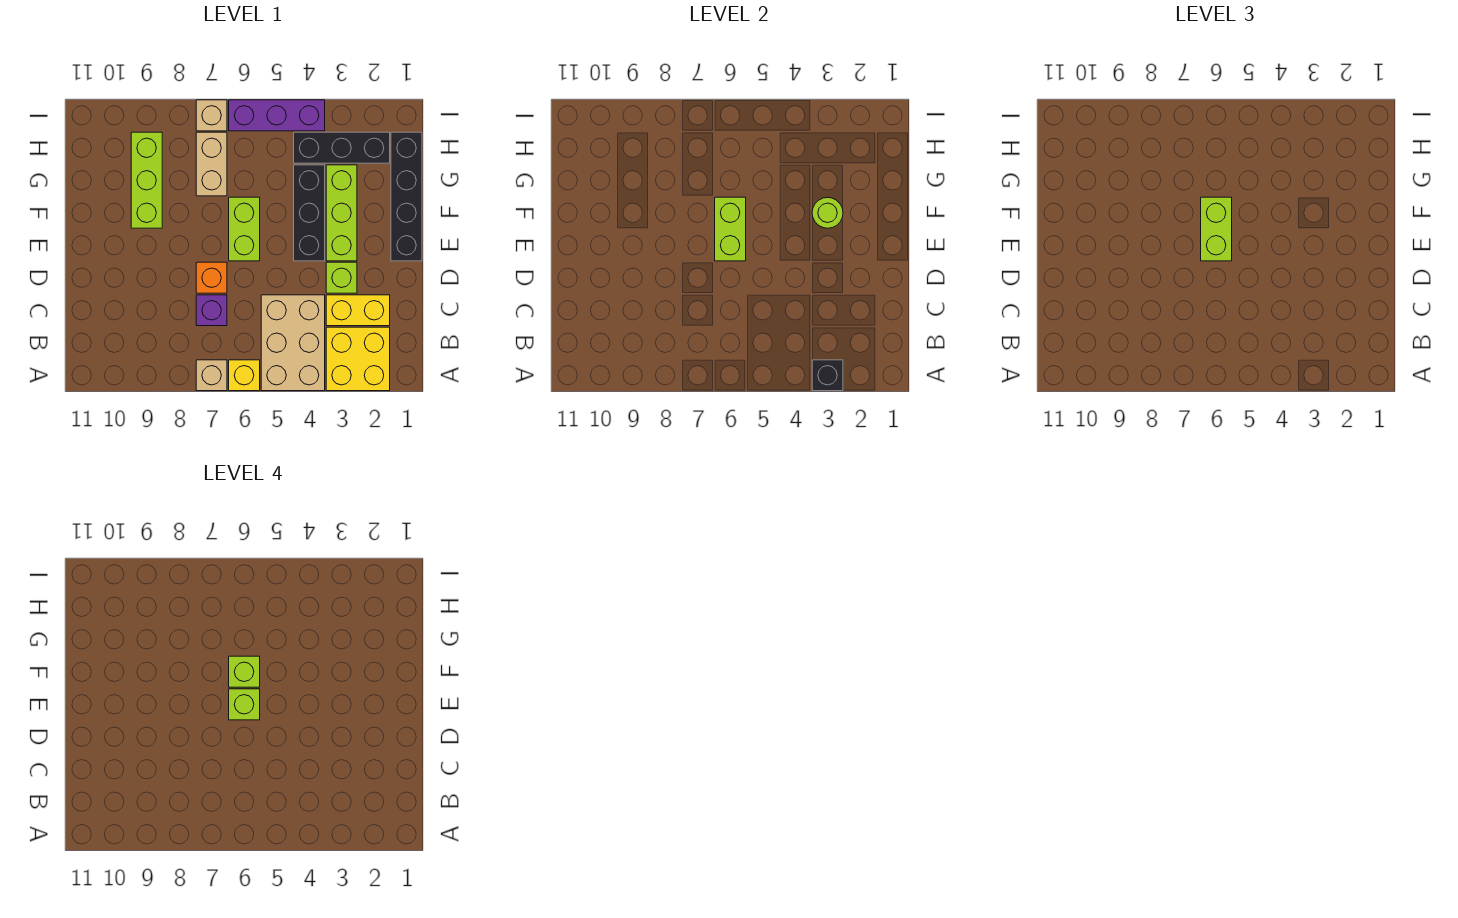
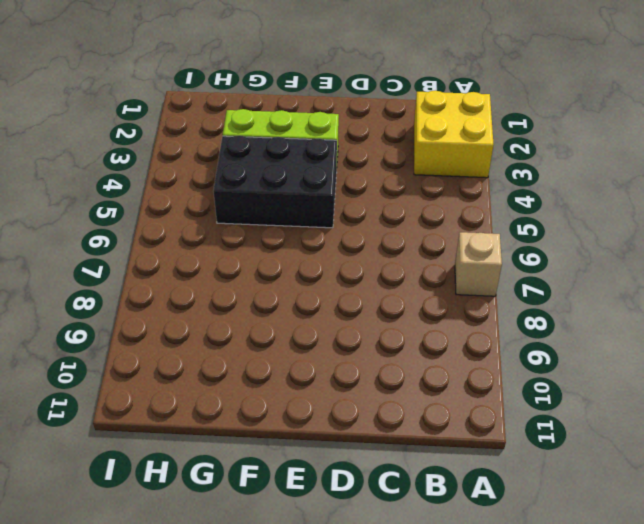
black brick E4:G5 level 1 -> black brick E4:G4 level 1
none -> tan brick A4:C5 level 1
none -> yellow brick A6 level 1
none -> yellow brick C2:C3 level 1

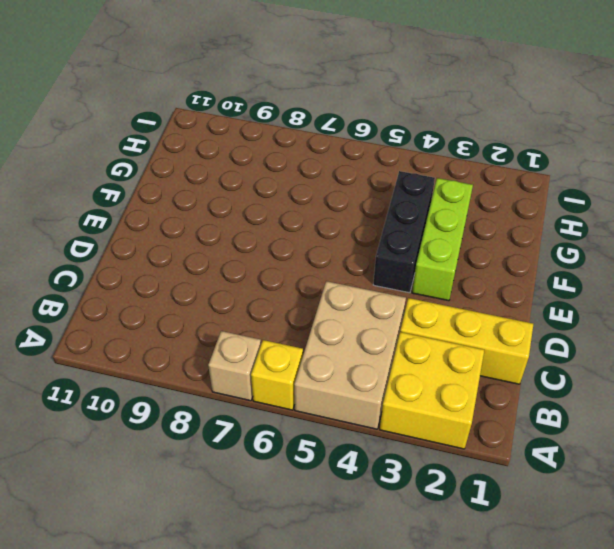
yellow brick C1:C3 level 1 -> yellow brick C2:C3 level 1
none -> purple brick C7 level 1
none -> lime brick D3 level 1
none -> orange brick D7 level 1

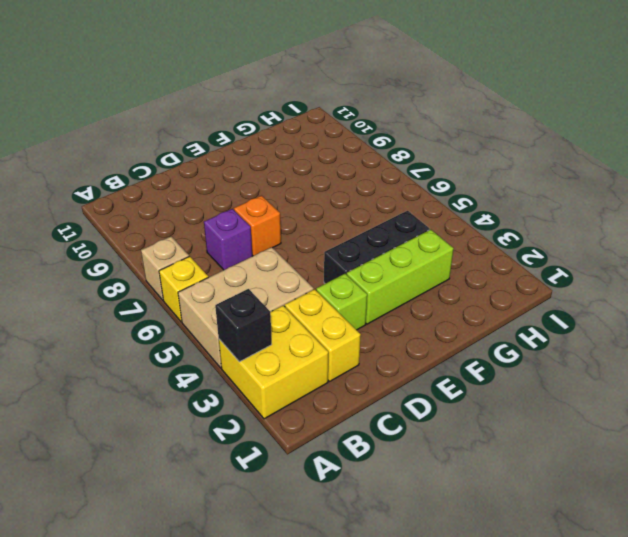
none -> black brick E1:H1 level 1
none -> lime brick E6:F6 level 1
none -> lime brick F9:H9 level 1

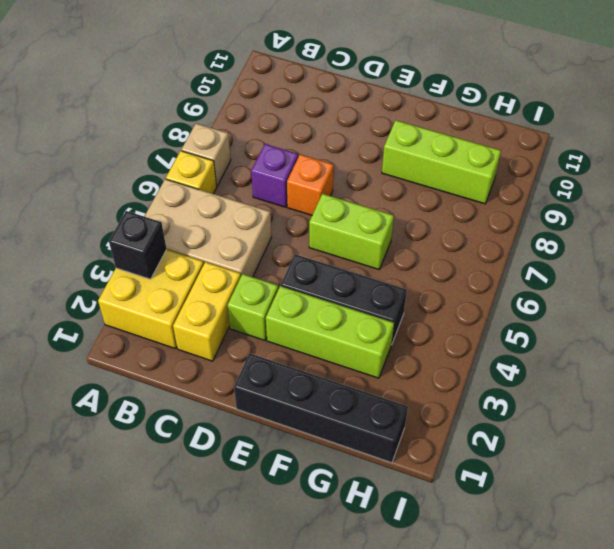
none -> tan brick G7:H7 level 1
none -> black brick H2:H4 level 1
none -> purple brick I4:I6 level 1

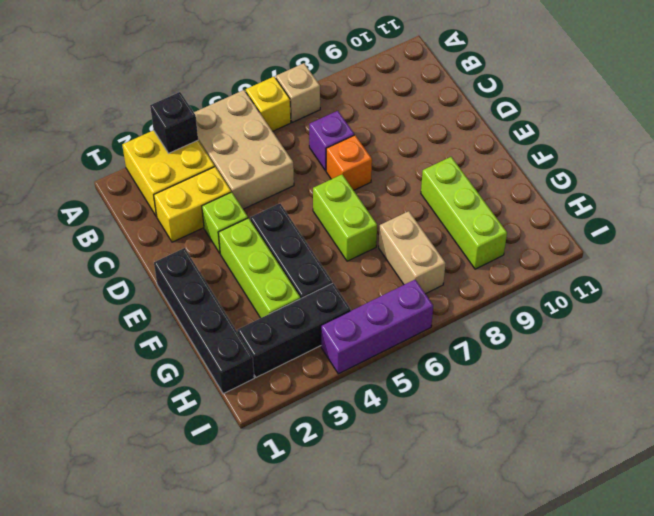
none -> tan brick I7 level 1
none -> lime brick E6:F6 level 2
none -> lime round brick F3 level 2

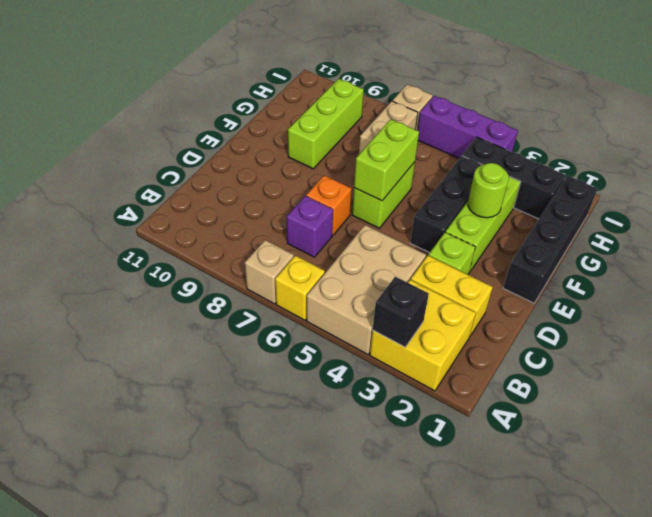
none -> lime brick E6:F6 level 3
none -> lime brick E6 level 4
none -> lime brick F6 level 4

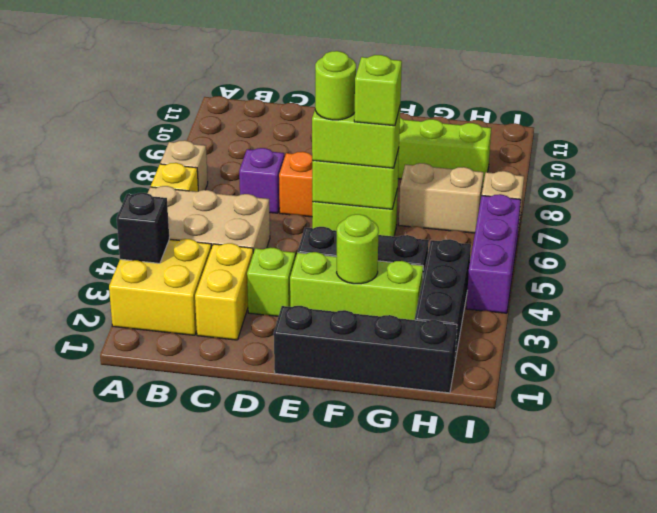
lime round brick E6 level 4 -> lime brick E6 level 4

